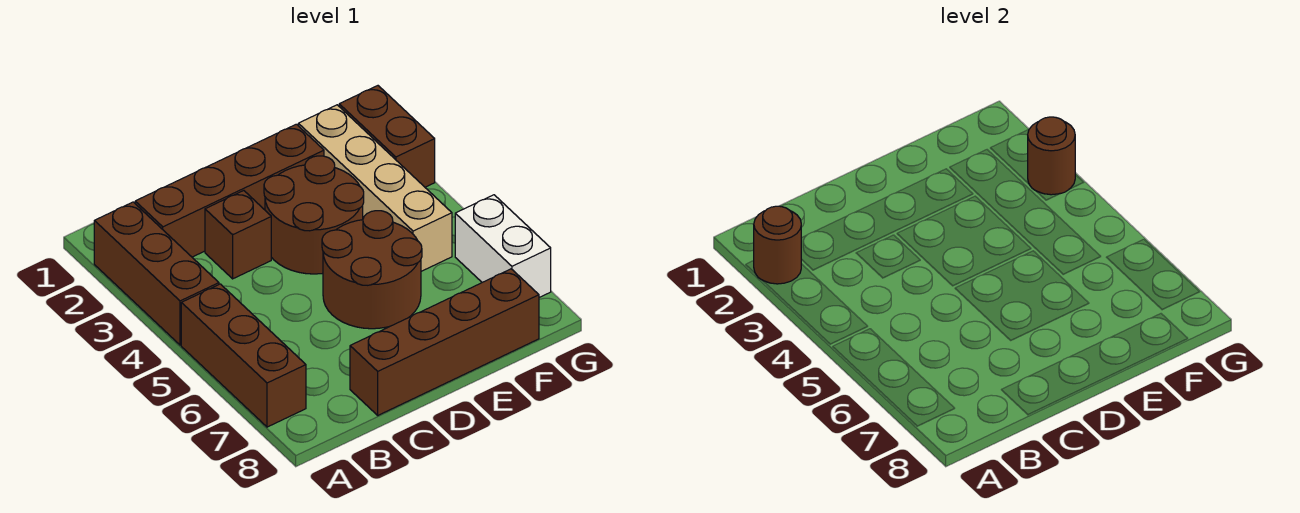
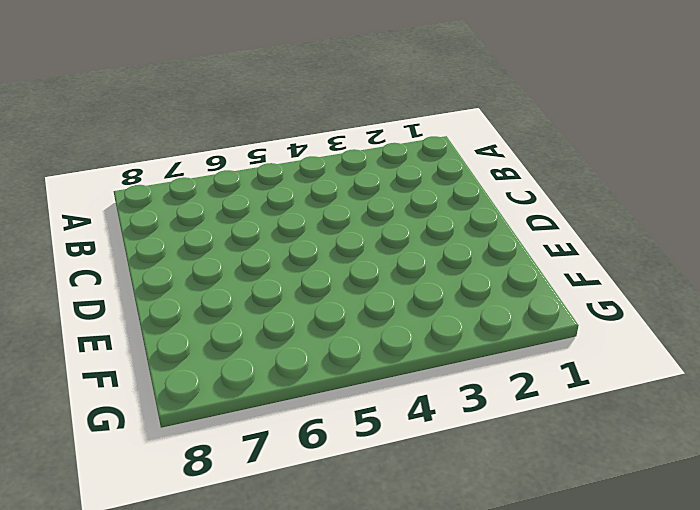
none -> brown brick A2:A4 level 1
none -> brown brick A5:A7 level 1
none -> brown brick B2:E2 level 1

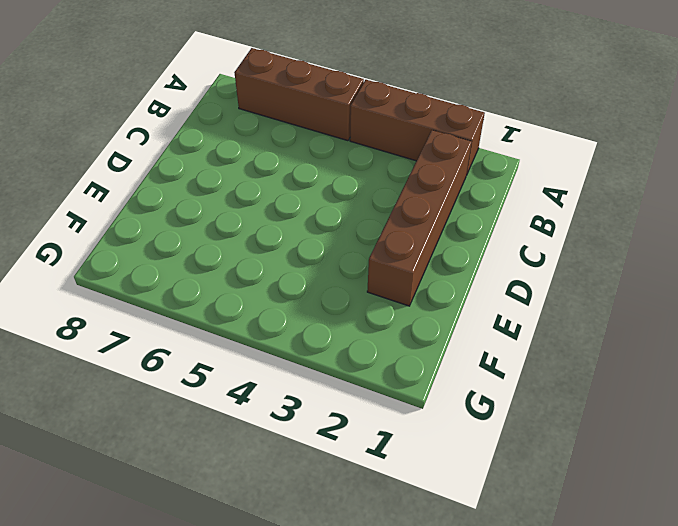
none -> brown brick C3 level 1
none -> brown brick C8:F8 level 1
none -> brown round brick D3:E4 level 1

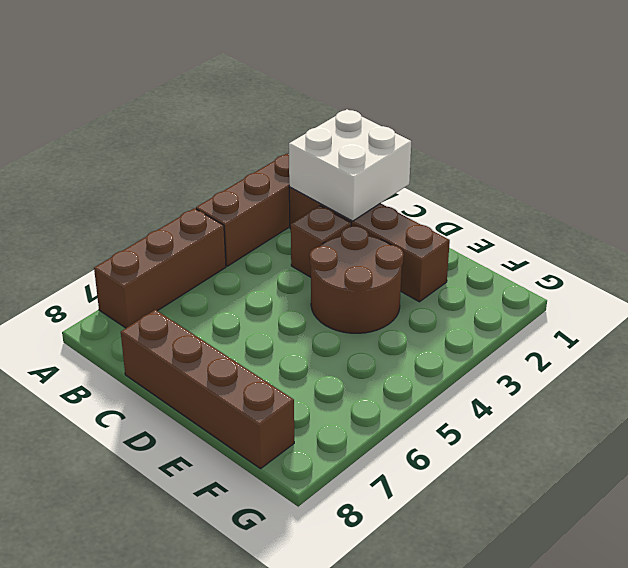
white brick B1:C2 level 2 -> none
none -> brown round brick D5:E6 level 1
none -> tan brick F2:F5 level 1
none -> brown brick G2:G3 level 1

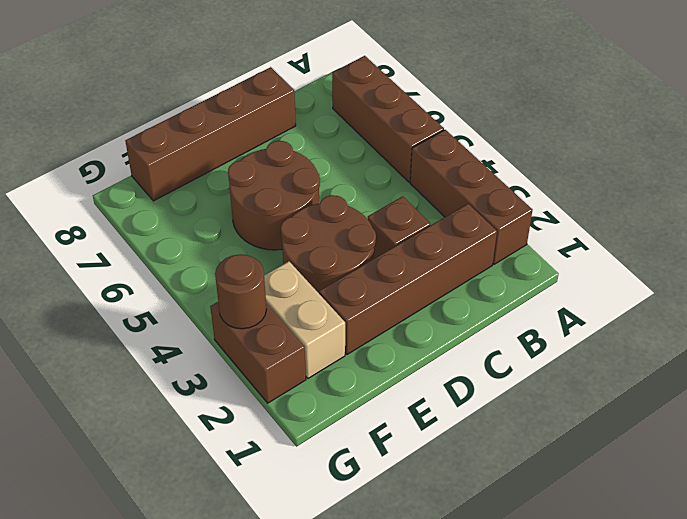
tan brick F2:F3 level 1 -> tan brick F2:F5 level 1
none -> white brick G6:G7 level 1
none -> brown round brick A2 level 2

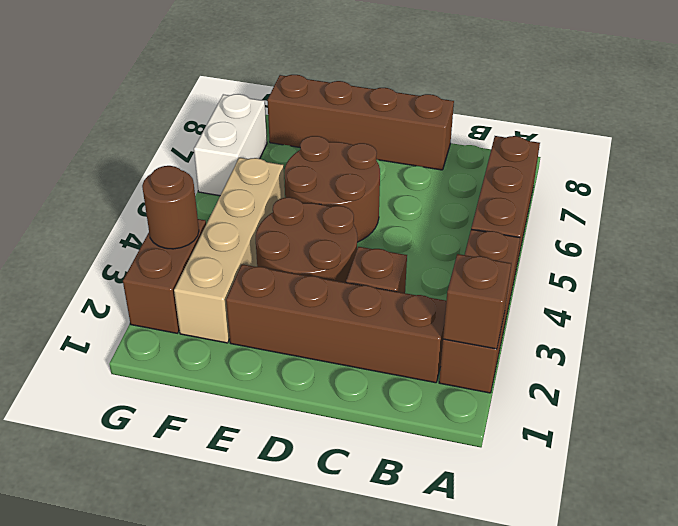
brown brick A2 level 2 -> brown round brick A2 level 2

